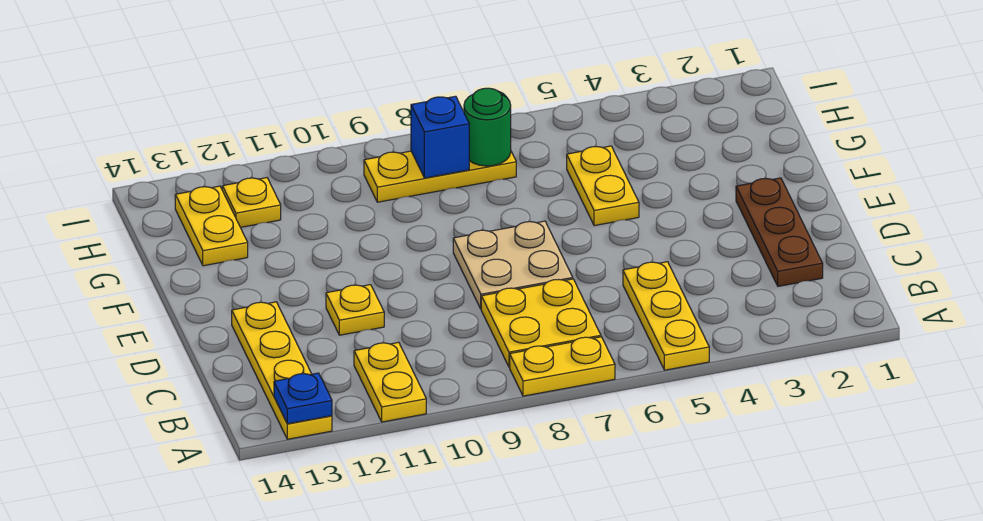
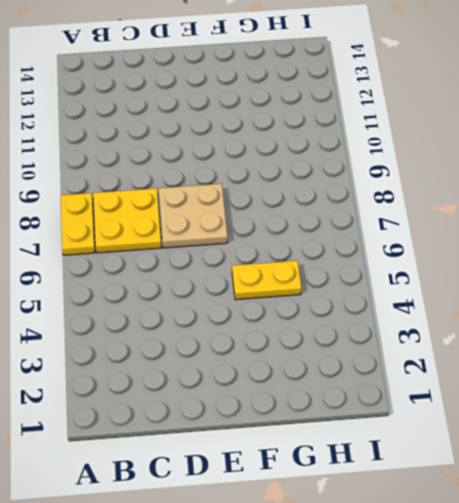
none -> yellow plate A5:C5 level 1
none -> yellow plate A11:B11 level 1
none -> yellow plate A13:D13 level 1

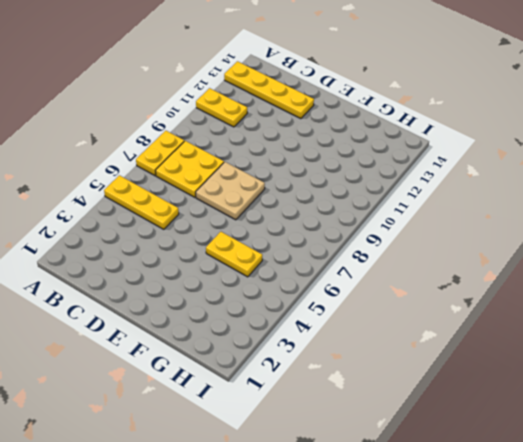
none -> brown plate C2:E2 level 1
none -> yellow plate D11 level 1
none -> yellow plate G13:H13 level 1

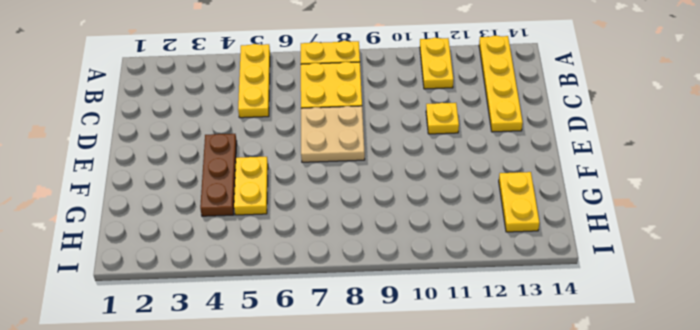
brown plate E4:G4 level 1 -> brown plate C2:E2 level 1
none -> yellow plate H7:H9 level 1
none -> yellow plate H12 level 1
none -> blue plate A13 level 2

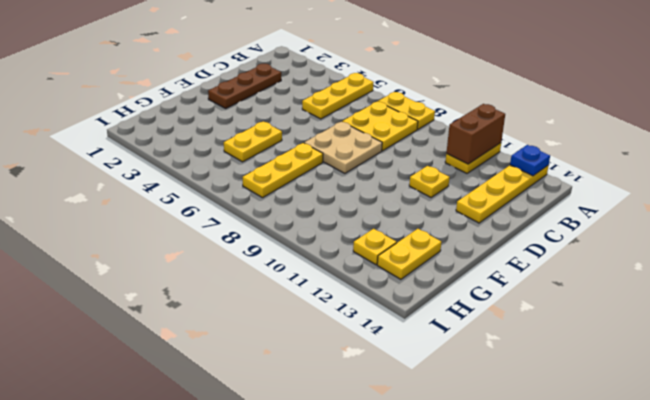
brown brick A11:B11 level 2 -> none
yellow plate F7:H7 level 1 -> yellow plate H7:H9 level 1
none -> green round brick H7 level 2
none -> blue brick H8 level 2

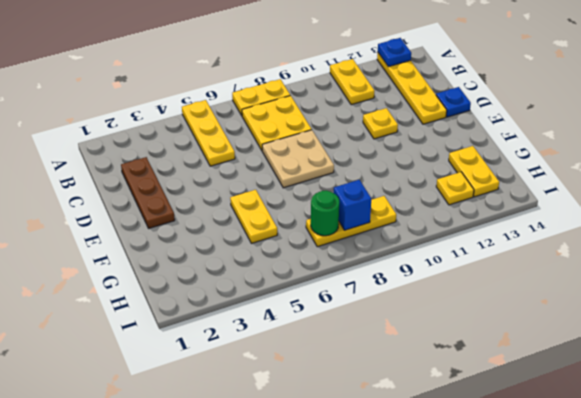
blue plate D14 level 1 -> none

